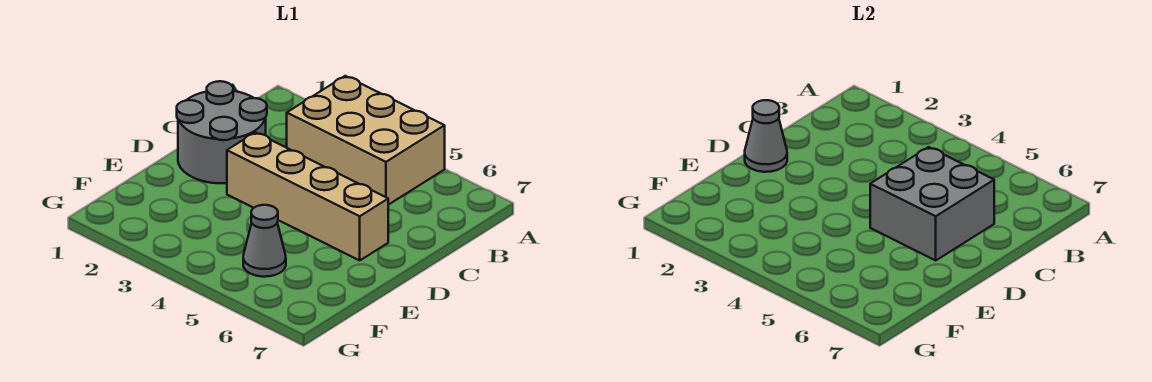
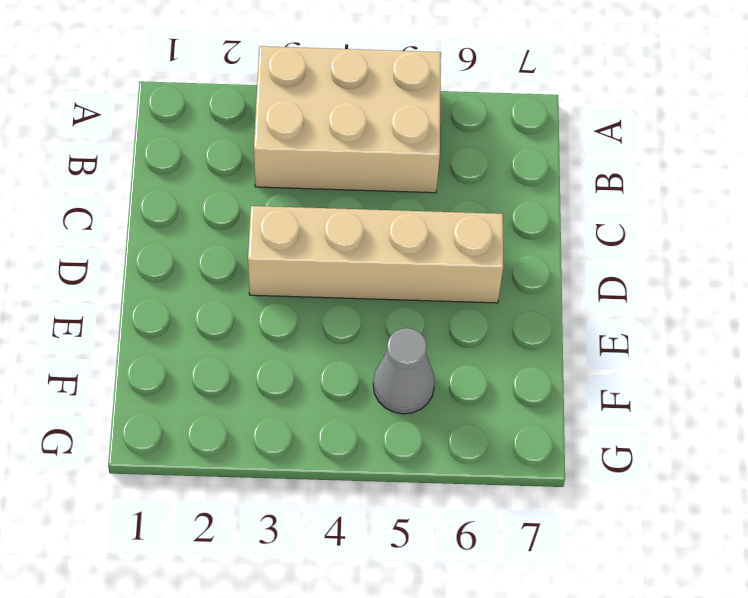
none -> grey round brick C1:D2 level 1
none -> grey brick C5:D6 level 2

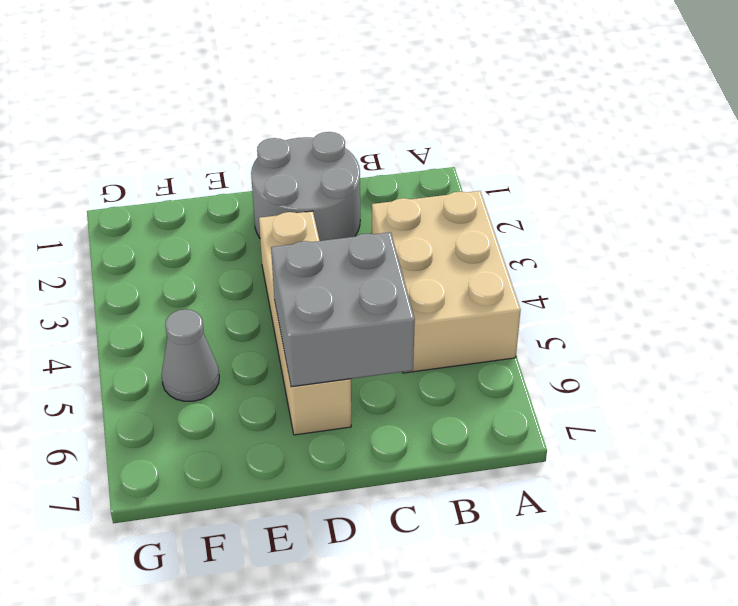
none -> grey cone D1 level 2

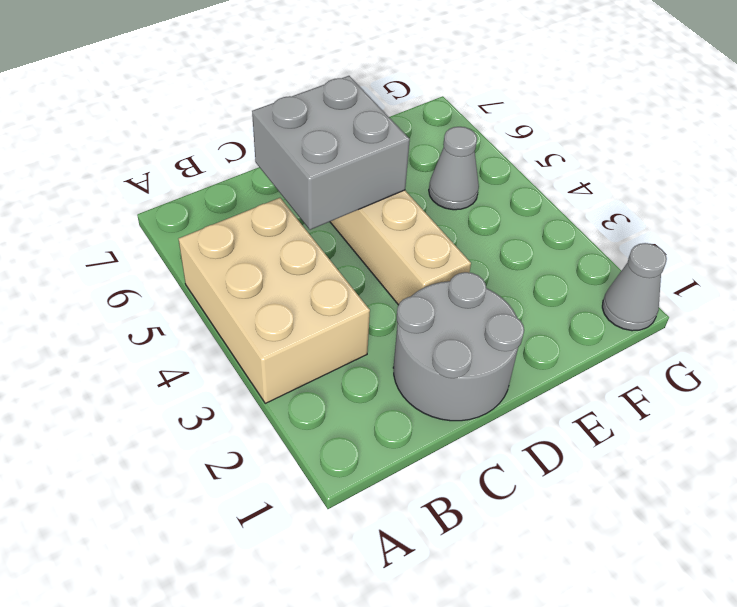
grey cone G1 level 1 -> grey cone D1 level 2

